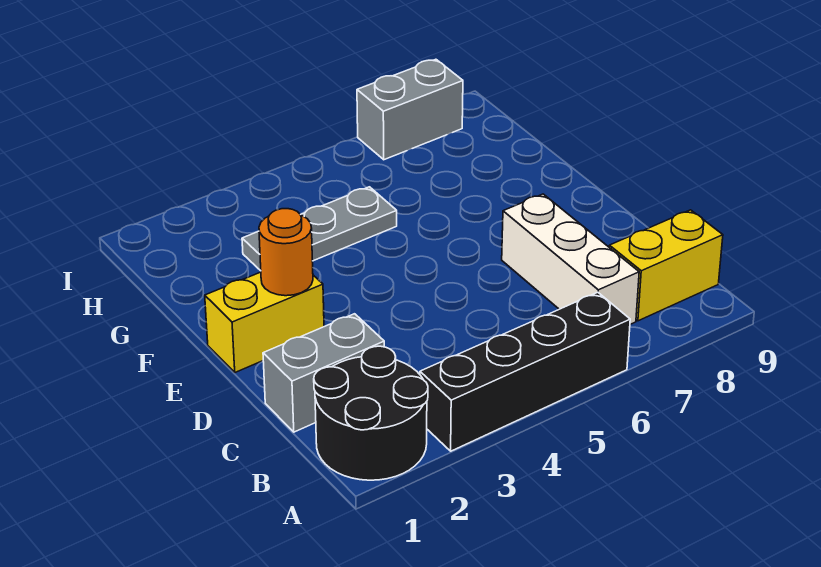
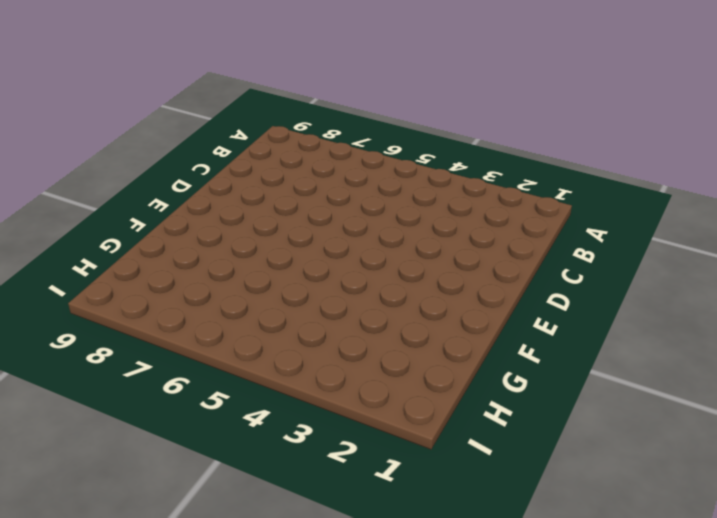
none -> black round brick A1:B2 level 1
none -> black brick A3:A6 level 1

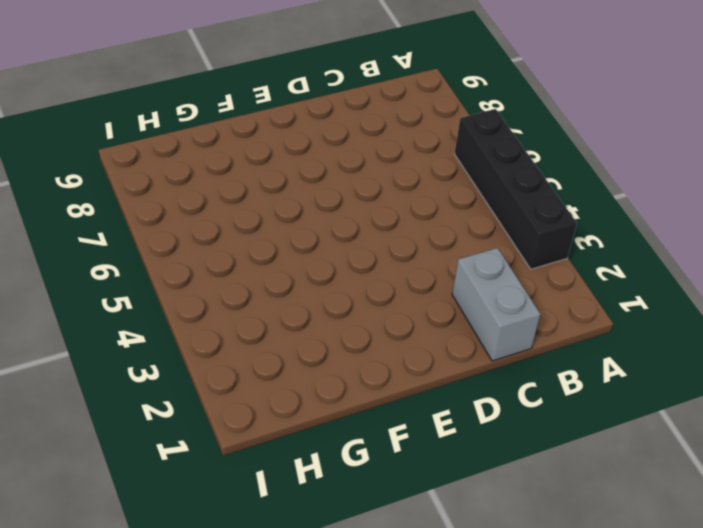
none -> black round brick A1:B2 level 1
none -> white brick B7:D7 level 1

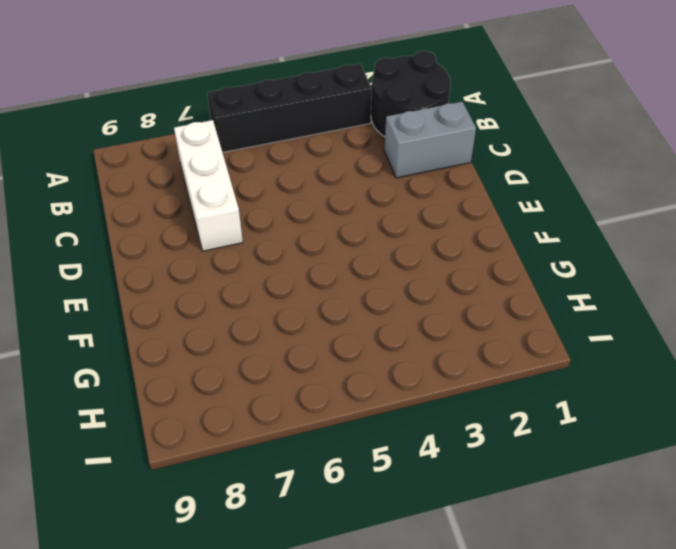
none -> yellow brick B8:B9 level 1
none -> yellow brick E1:E2 level 1

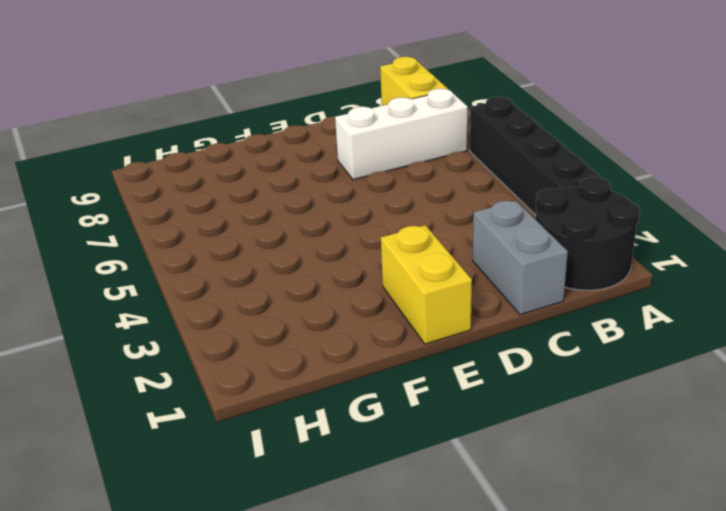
none -> grey plate G3:G5 level 1
none -> grey brick I7:I8 level 1

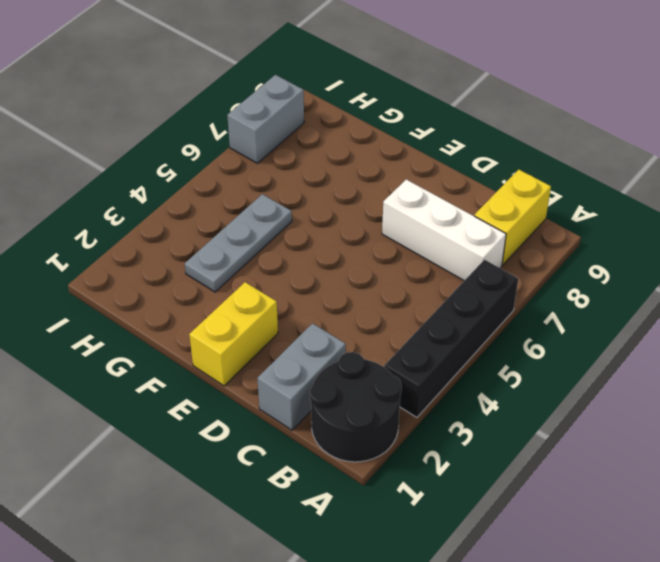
none -> orange round brick E2 level 2

